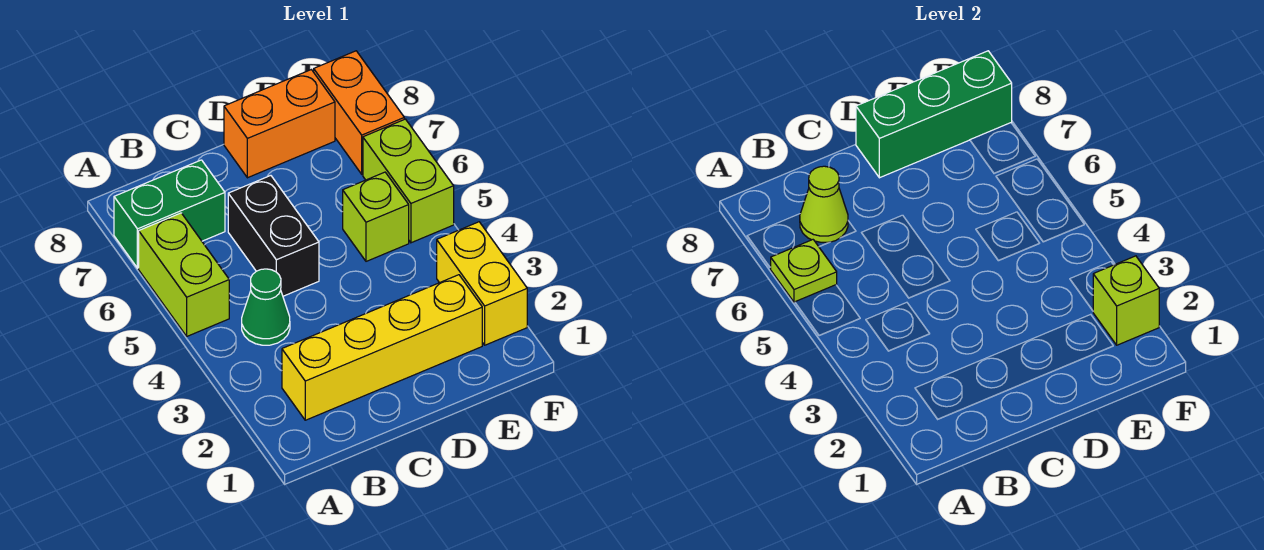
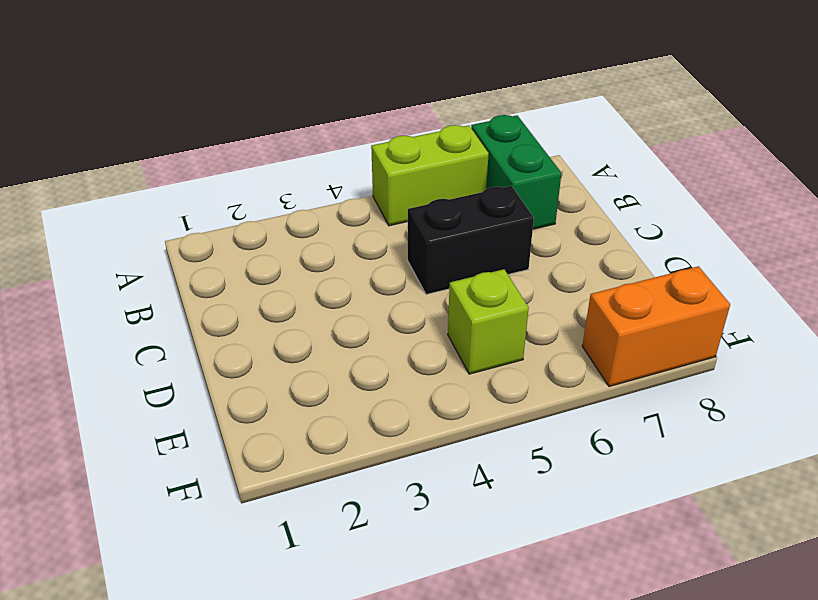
none -> yellow brick B2:E2 level 1
none -> green cone B4 level 1
none -> orange brick D8:E8 level 1

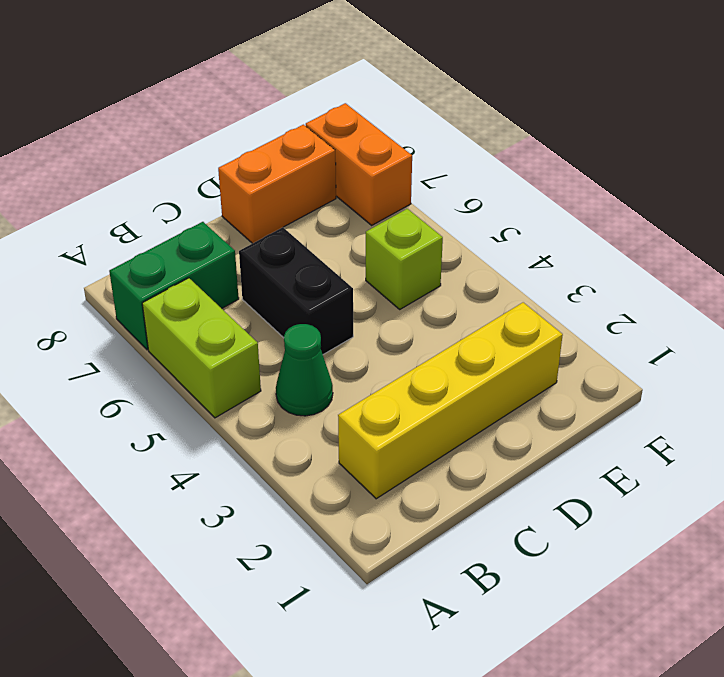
none -> yellow brick F2:F3 level 1
none -> lime brick F5:F6 level 1
none -> lime plate A6 level 2

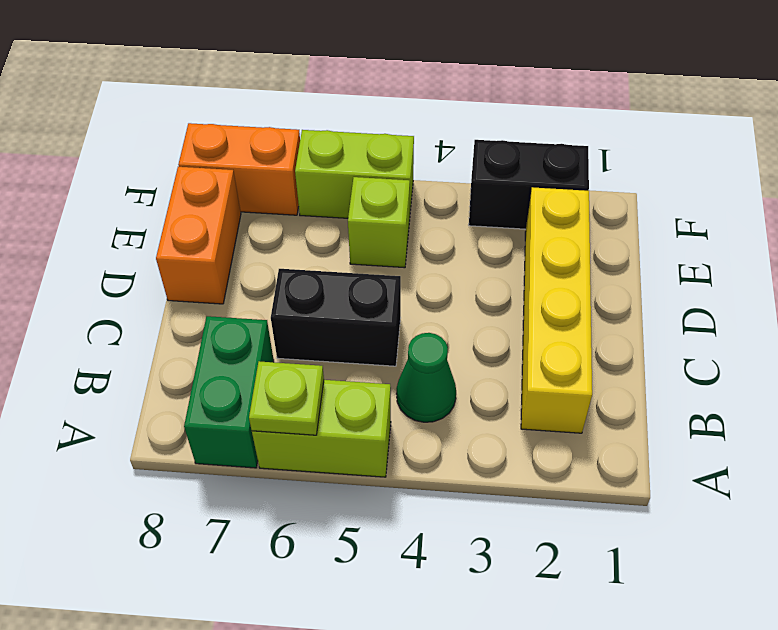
black brick F2:F3 level 1 -> yellow brick F2:F3 level 1
none -> lime cone B7 level 2
none -> green brick D8:F8 level 2
none -> lime brick F2 level 2

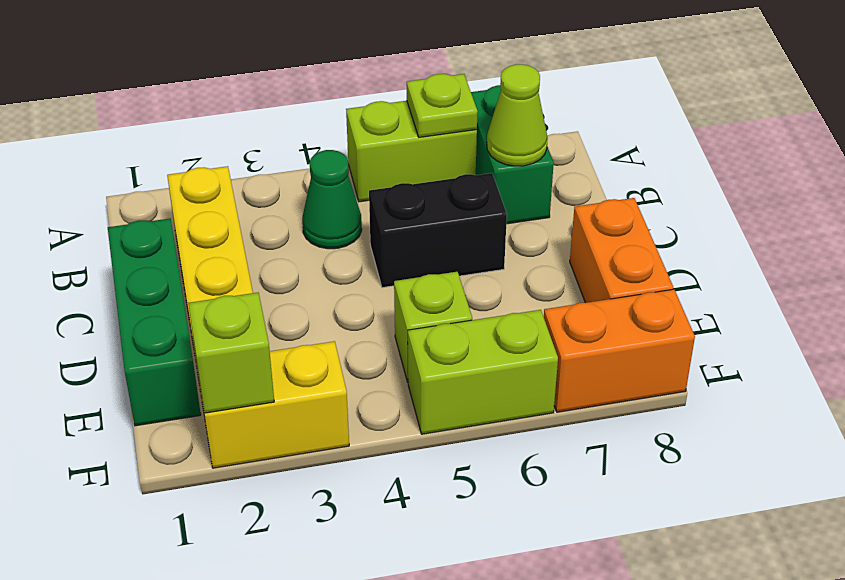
green brick C1:E1 level 1 -> green brick D8:F8 level 2

